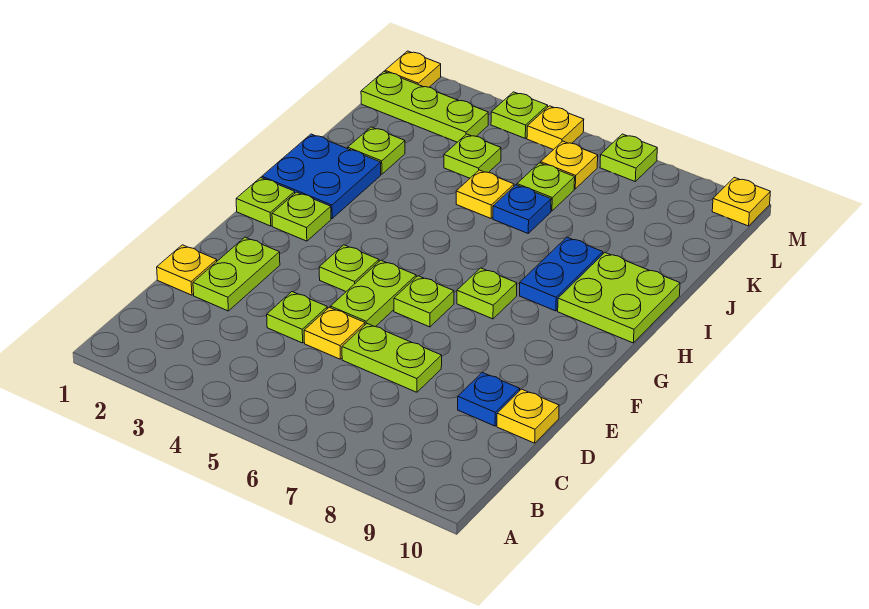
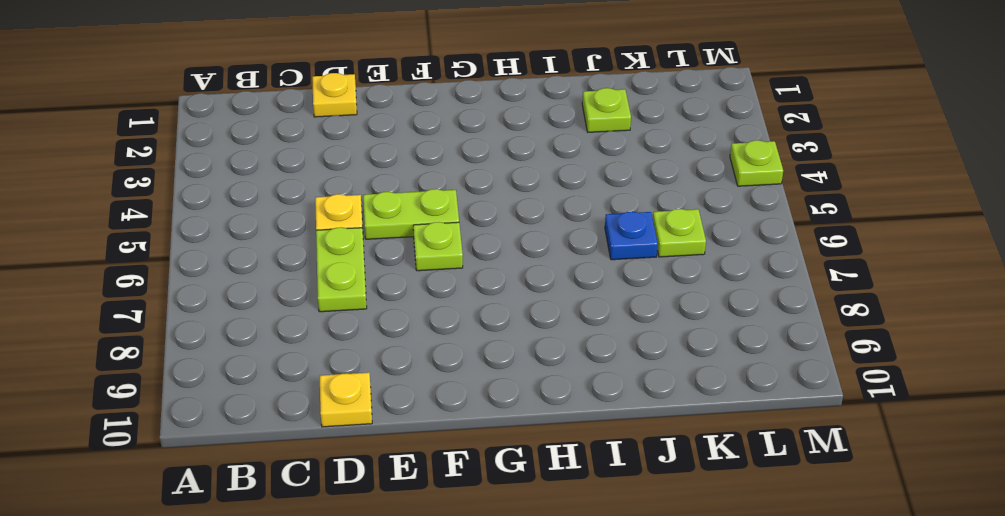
none -> lime plate D2:E2 level 1
none -> lime plate D4 level 1
none -> blue plate D9 level 1

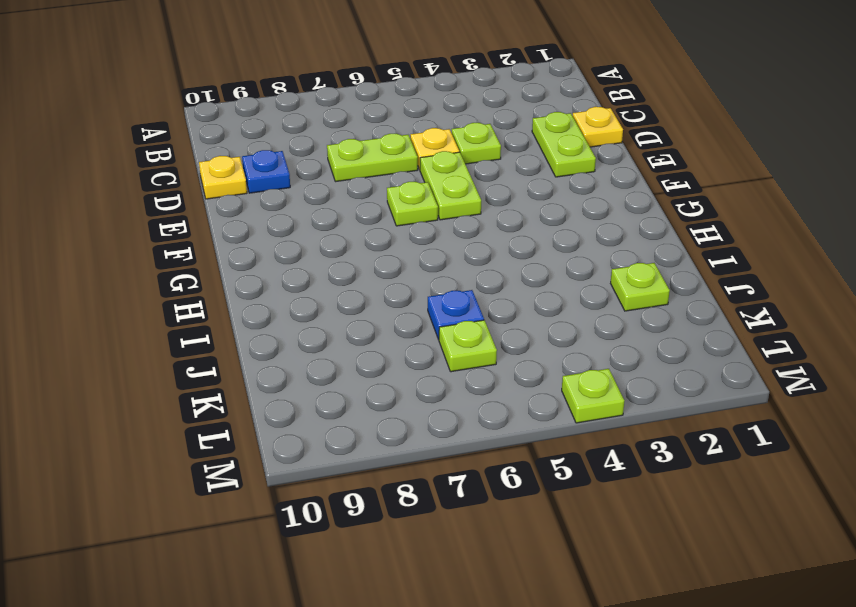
none -> lime plate F4 level 1
none -> lime plate G1 level 1
none -> lime plate G2 level 1

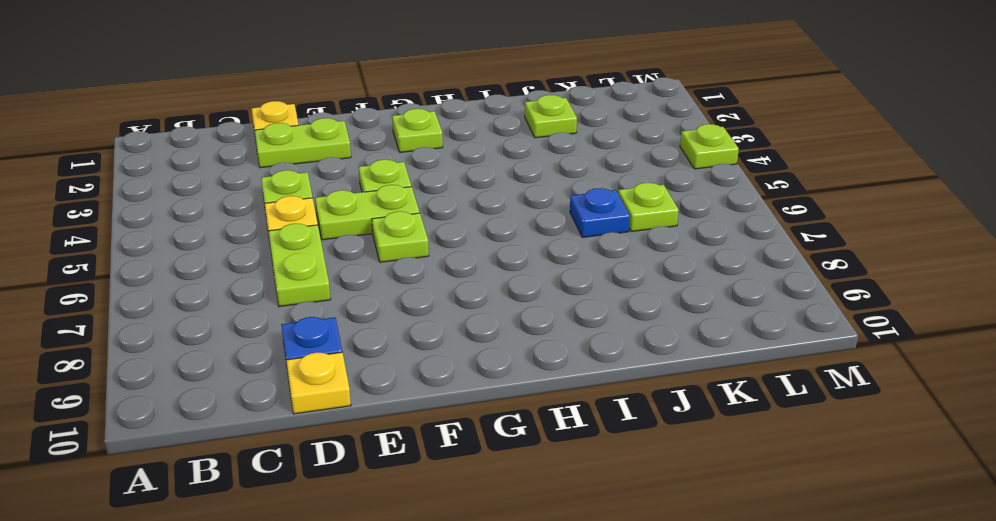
none -> lime plate G1 level 1
none -> lime plate G7 level 1
none -> blue plate H1:I2 level 1

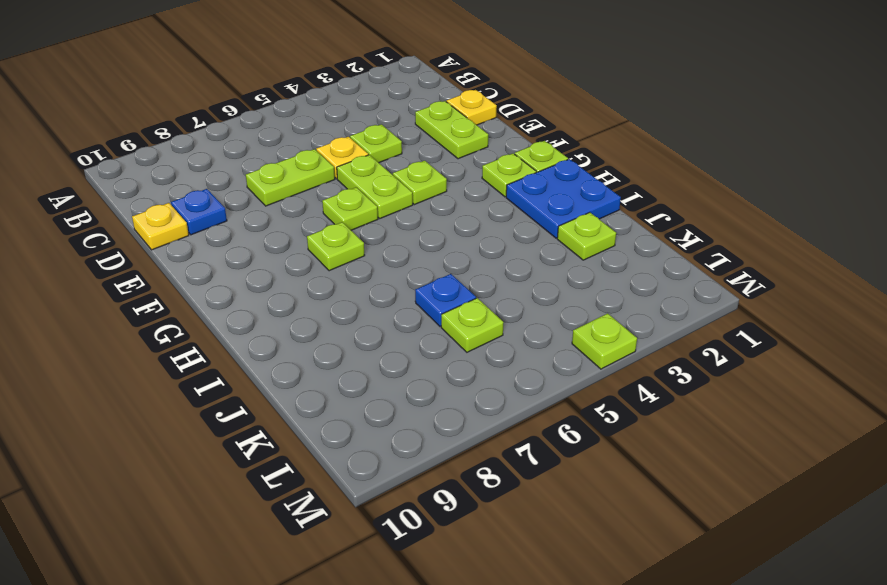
none -> blue plate H8:I8 level 1
none -> lime plate H9:I10 level 1
none -> yellow plate J5 level 1

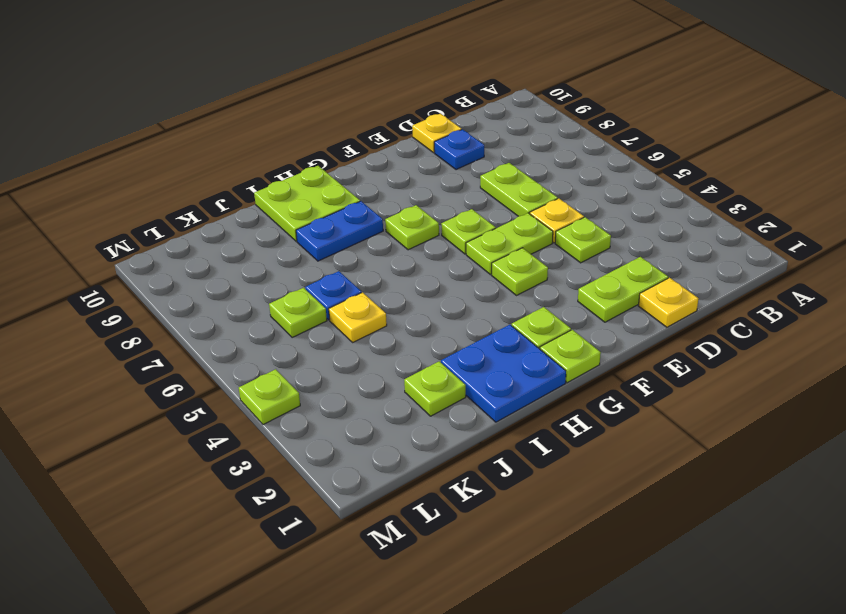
none -> lime plate K4 level 1
none -> lime plate L1:L3 level 1
none -> yellow plate L6 level 1

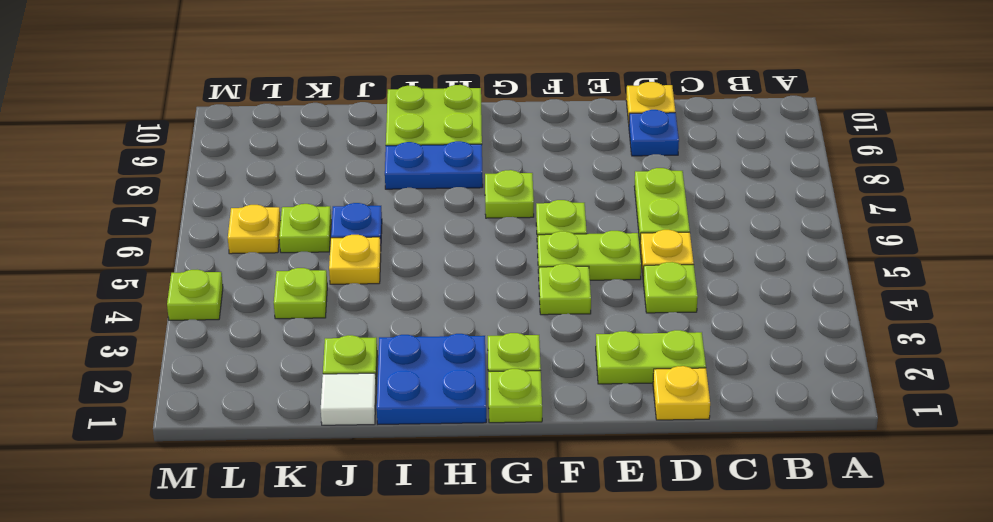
white tile J1 level 1 -> none
none -> lime plate L1:L3 level 1
none -> yellow plate M1 level 1
none -> yellow plate M5 level 1

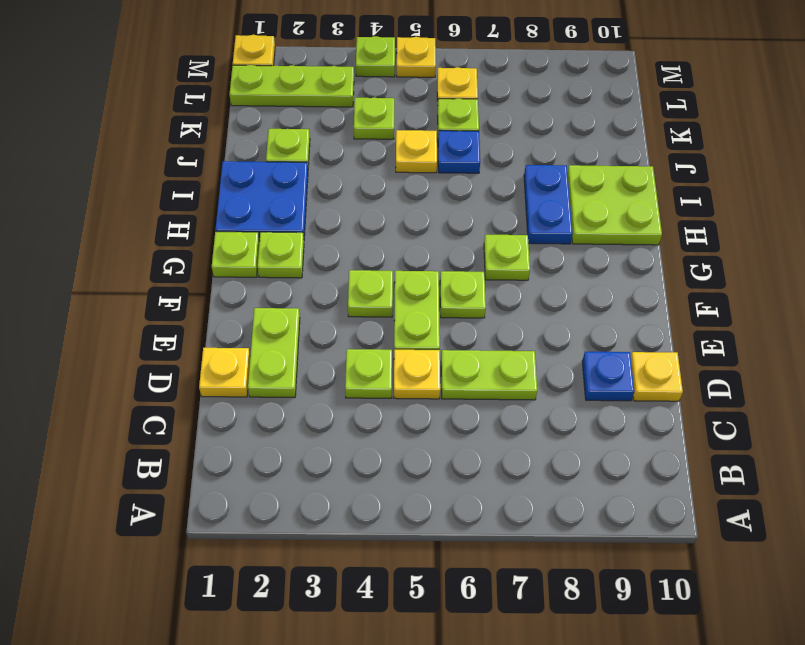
none -> lime plate M7 level 1
none -> yellow plate M10 level 1

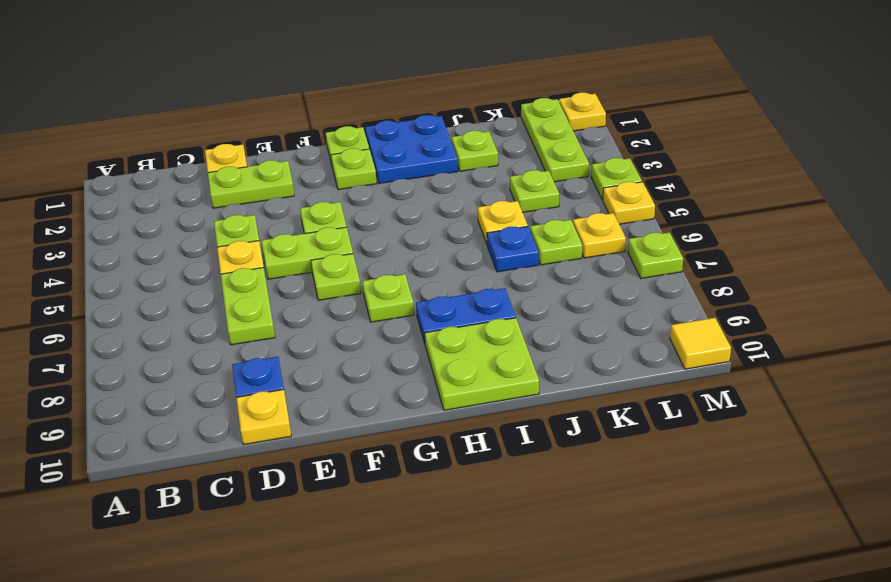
yellow tile M10 level 1 -> yellow plate M10 level 1

